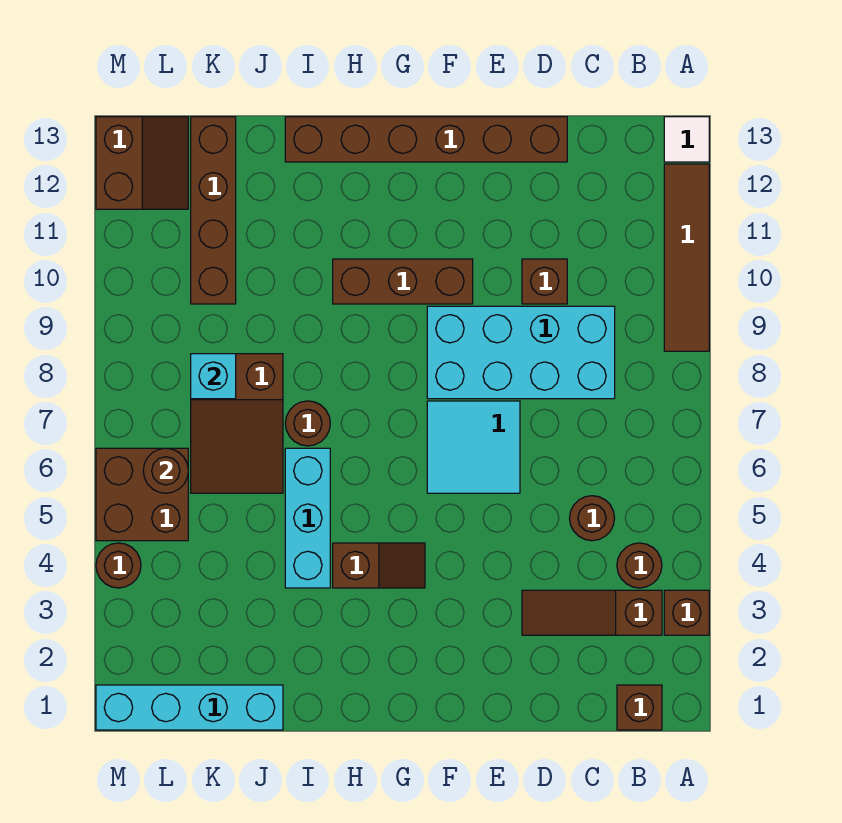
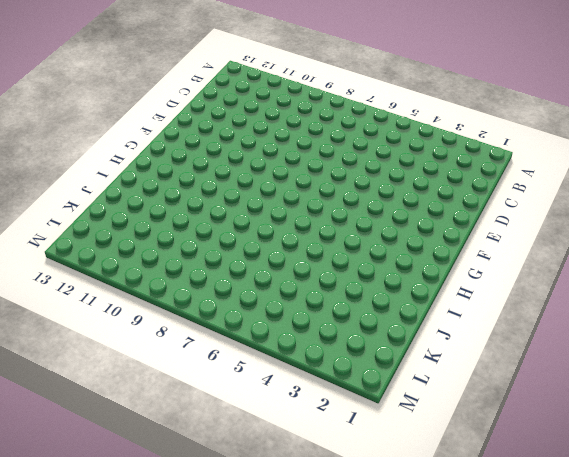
none -> brown brick A3 level 1
none -> brown tile A9:A12 level 1
none -> white tile A13 level 1

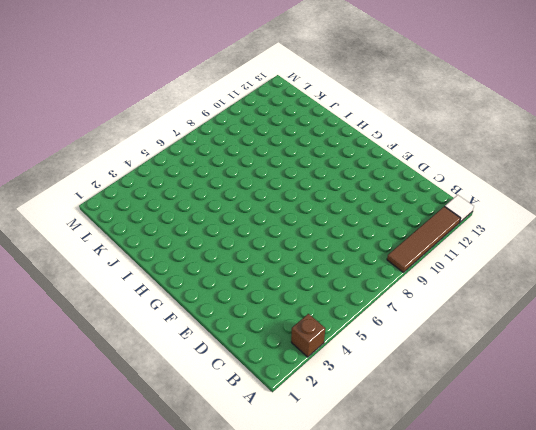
none -> brown brick B1 level 1
none -> brown slope B3:D3 level 1 top B
none -> brown round brick B4 level 1

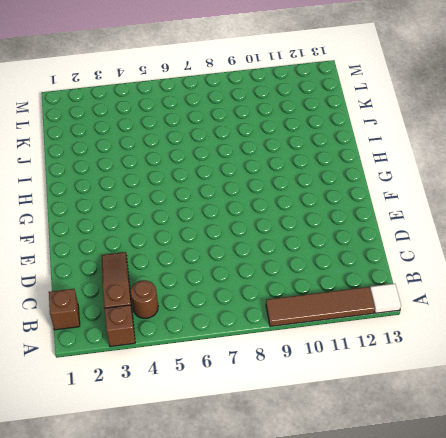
none -> brown round brick C5 level 1
none -> cyan brick C8:F9 level 1
none -> brown brick D10 level 1

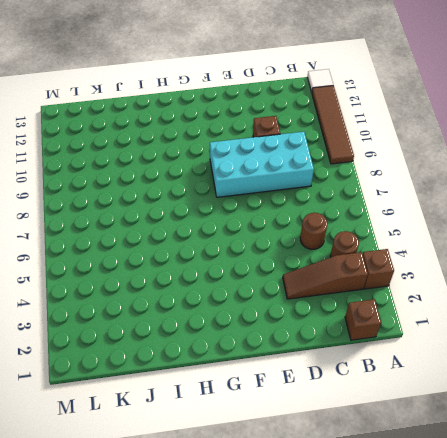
none -> brown brick D13:I13 level 1
none -> cyan tile E6:F7 level 1
none -> brown brick F10:H10 level 1

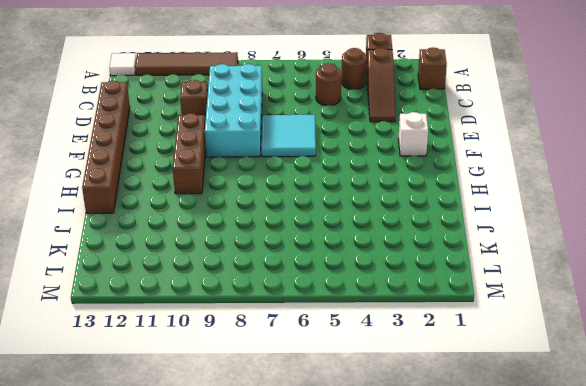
white brick F2 level 1 -> none
none -> brown slope G4:H4 level 1 top H
none -> cyan brick I4:I6 level 1
none -> brown round brick I7 level 1

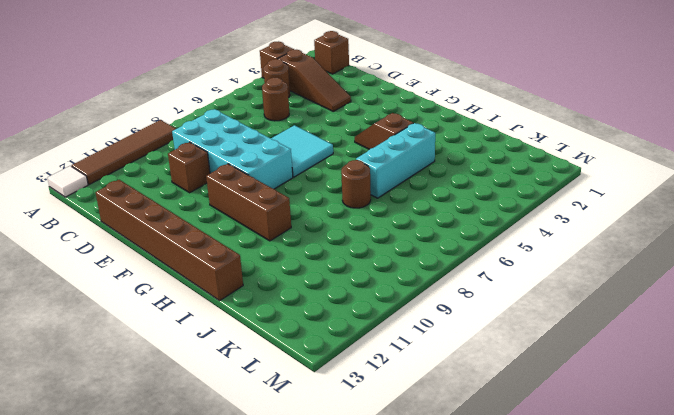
none -> cyan brick J1:M1 level 1
none -> brown slope J6:K8 level 1 top 8
none -> brown brick K10:K13 level 1

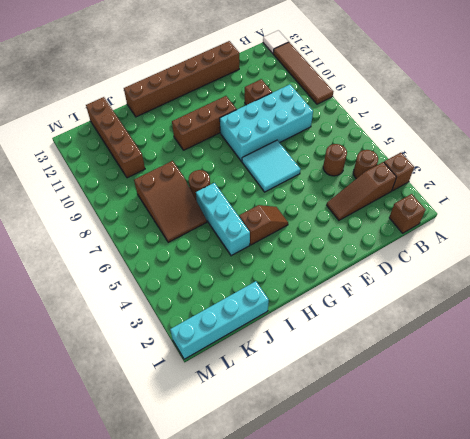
none -> brown brick L5:M6 level 1
none -> brown slope L12:M13 level 1 top M
none -> brown round brick M4 level 1

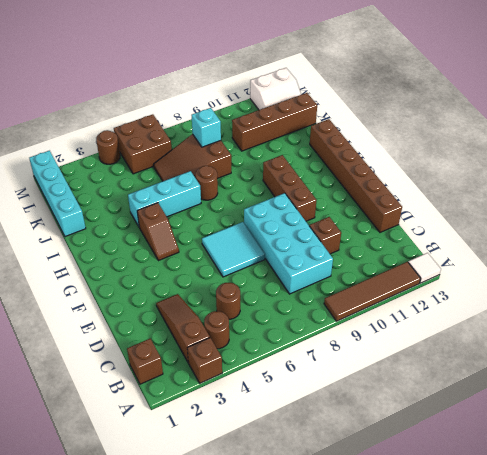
white slope L12:M13 level 1 top M -> brown slope L12:M13 level 1 top M
none -> brown round brick L6 level 2

